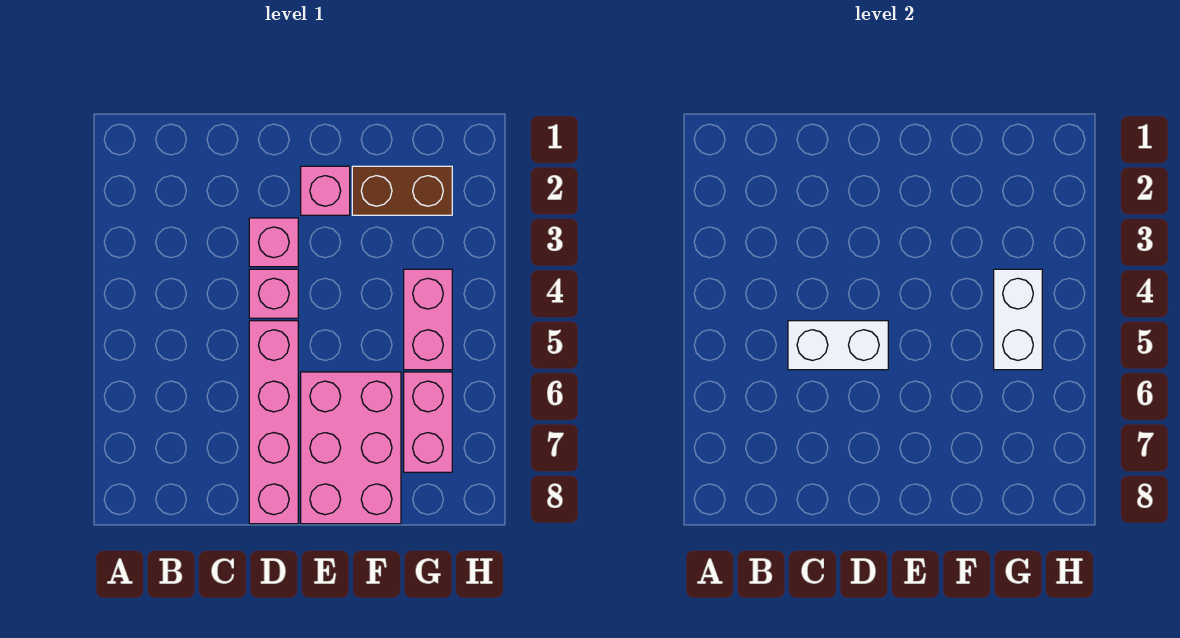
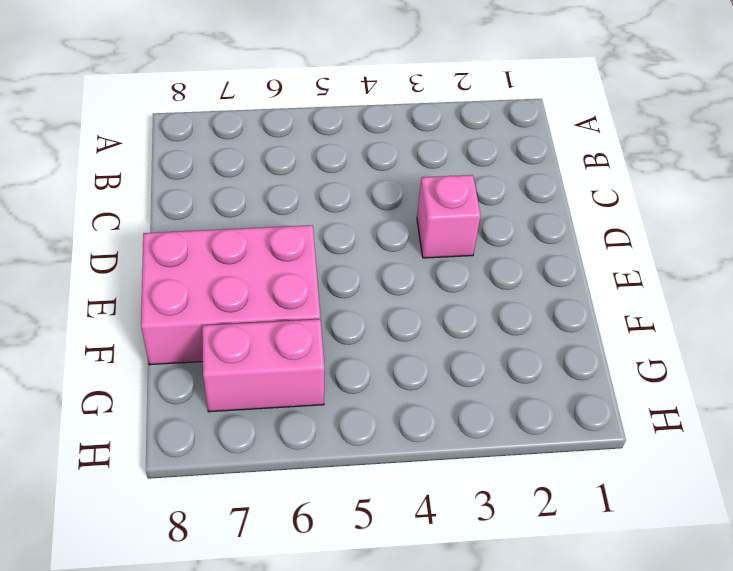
none -> pink brick D4 level 1
none -> pink brick D5:D8 level 1

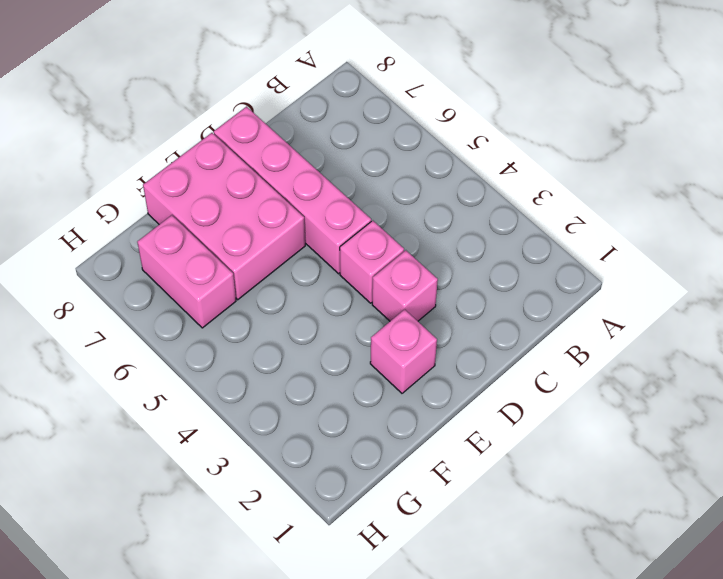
none -> brown brick F2:G2 level 1
none -> pink brick G4:G5 level 1

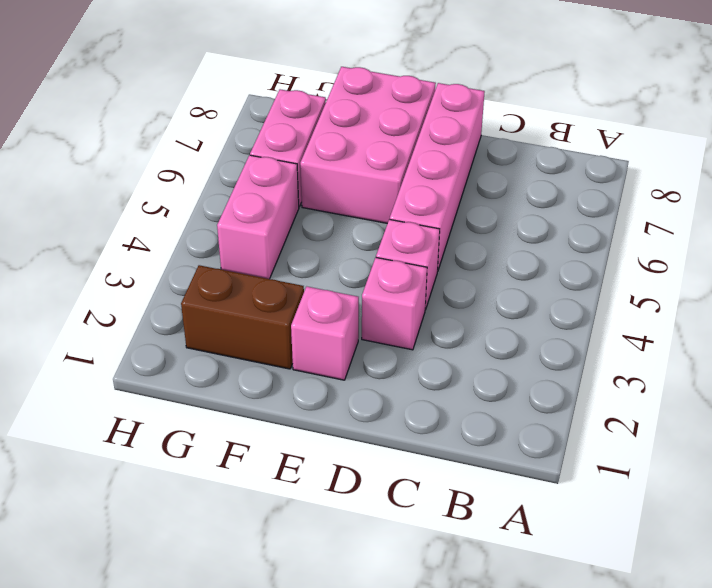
none -> white brick C5:D5 level 2
none -> white brick G4:G5 level 2

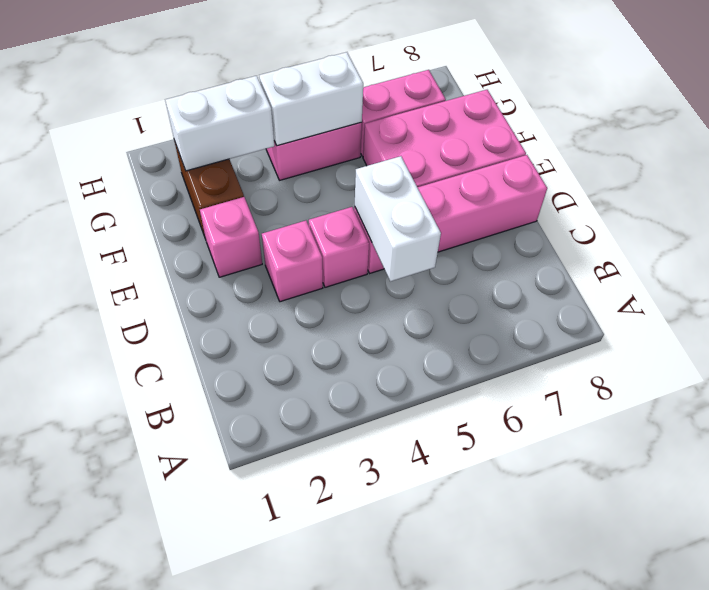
white brick G2:G3 level 2 -> none

